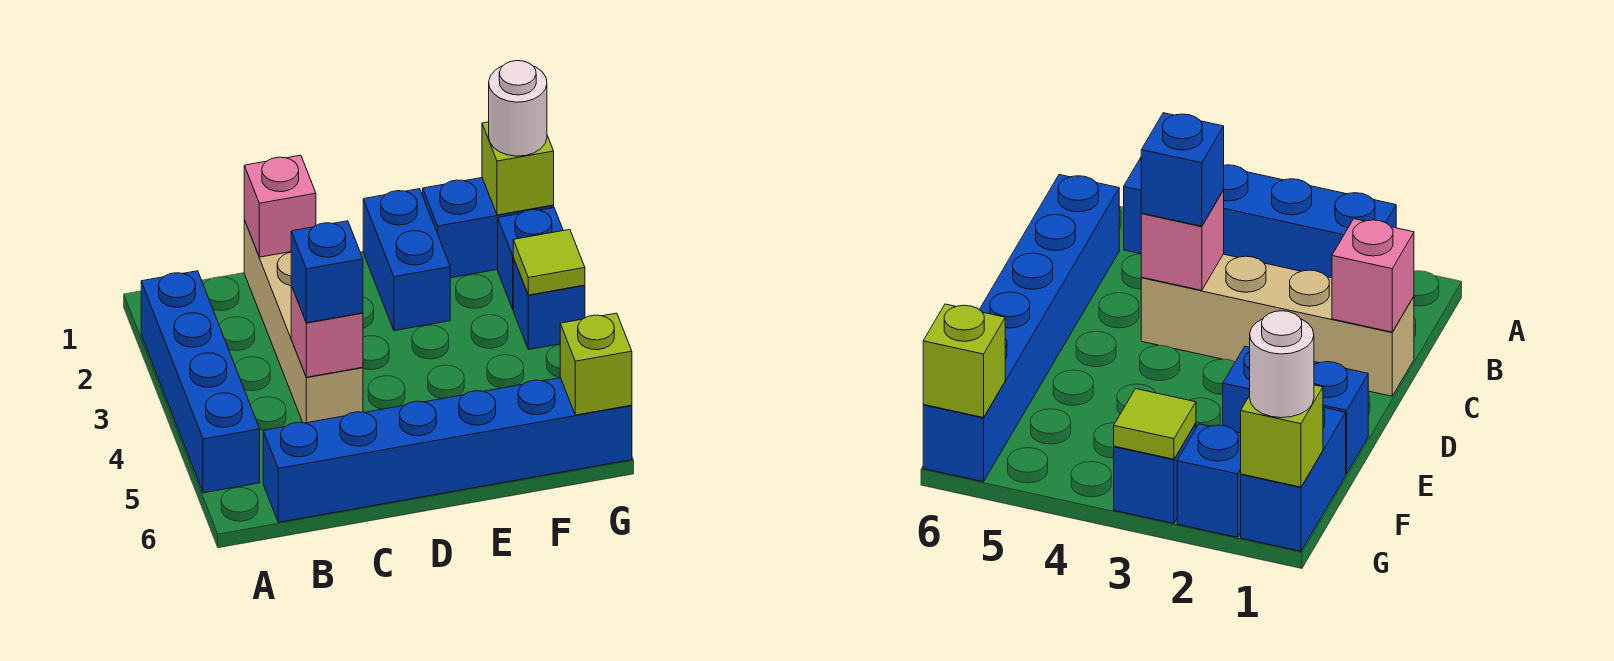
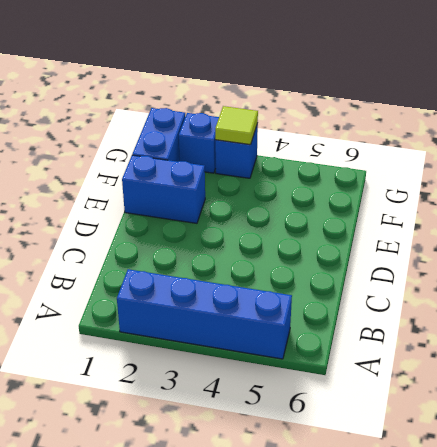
none -> blue brick B6:G6 level 1
none -> tan brick C1:C4 level 1
none -> pink brick C1 level 2

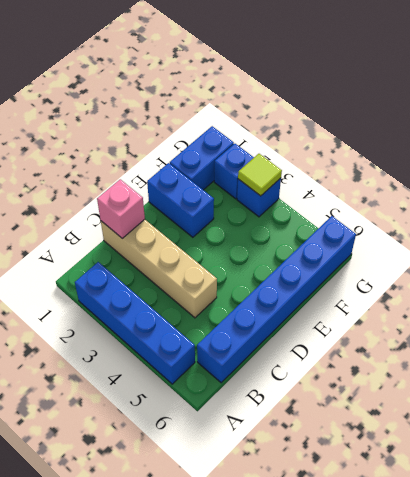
none -> pink brick C4 level 2
none -> lime brick G1 level 2
none -> lime brick G6 level 2

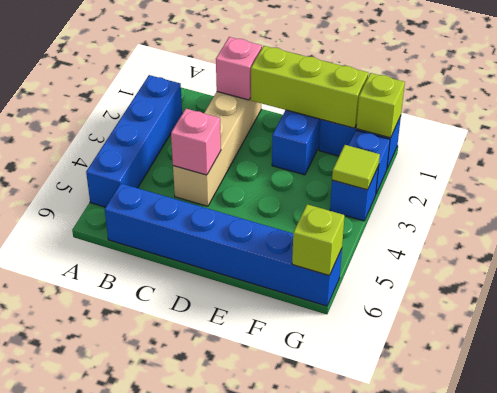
lime brick D1:F1 level 2 -> none
none -> blue brick C4 level 3
none -> white round brick G1 level 3

